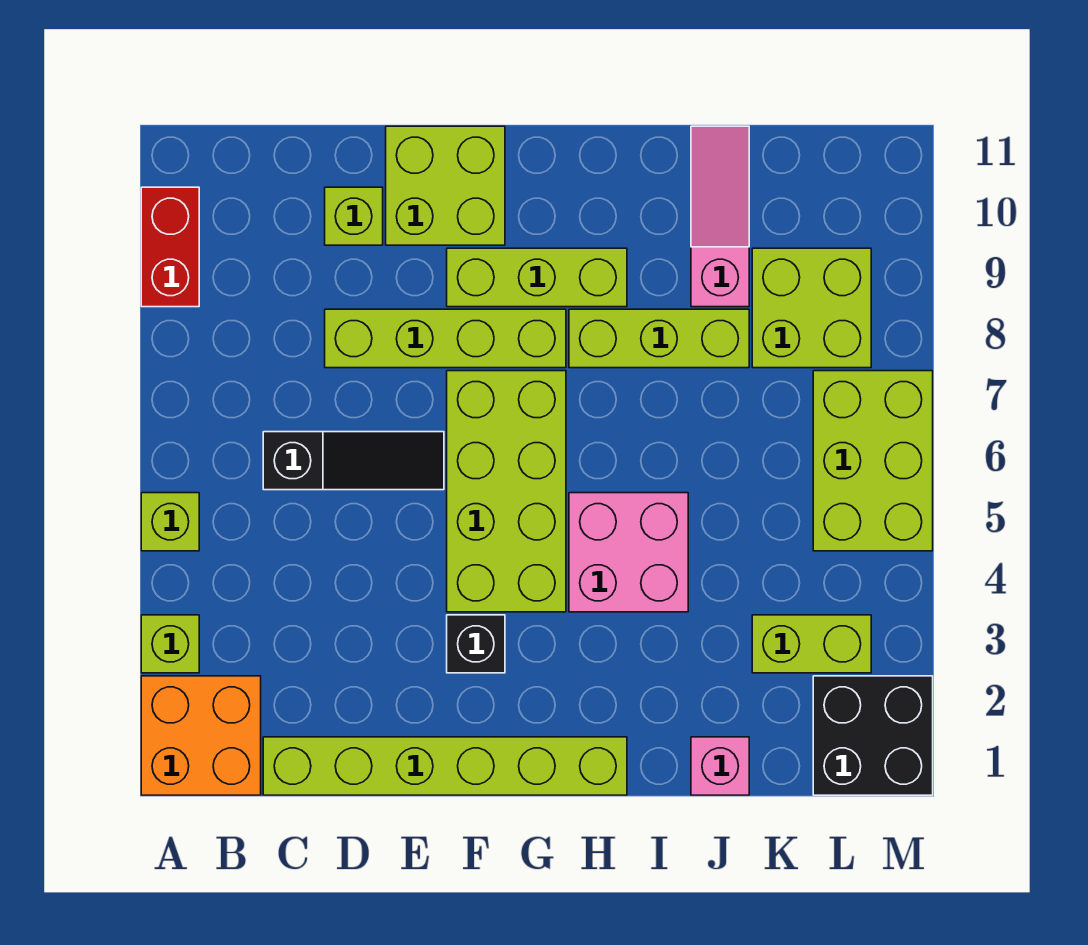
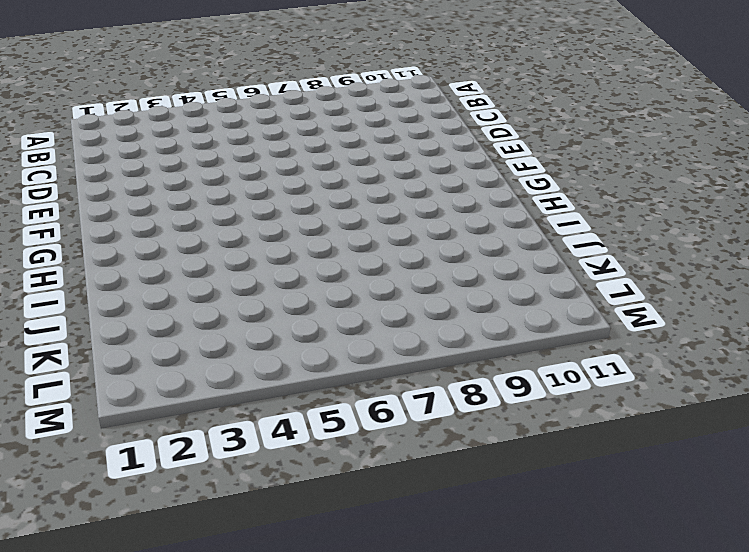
none -> orange brick A1:B2 level 1
none -> lime brick A3 level 1
none -> lime brick A5 level 1

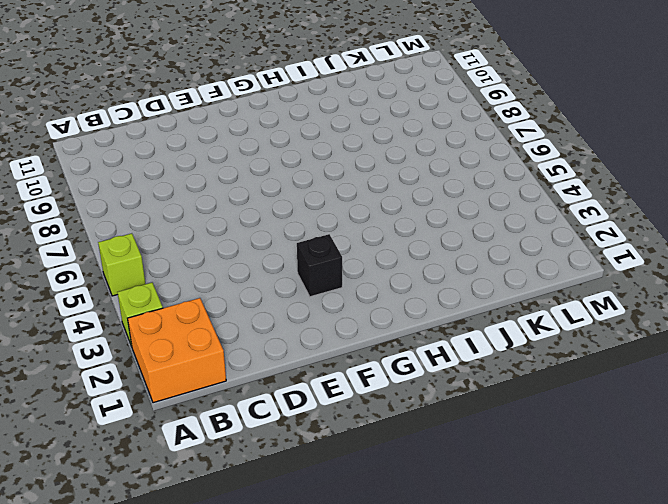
none -> red brick A9:A10 level 1
none -> lime brick C1:H1 level 1
none -> black slope C6:E6 level 1 top C

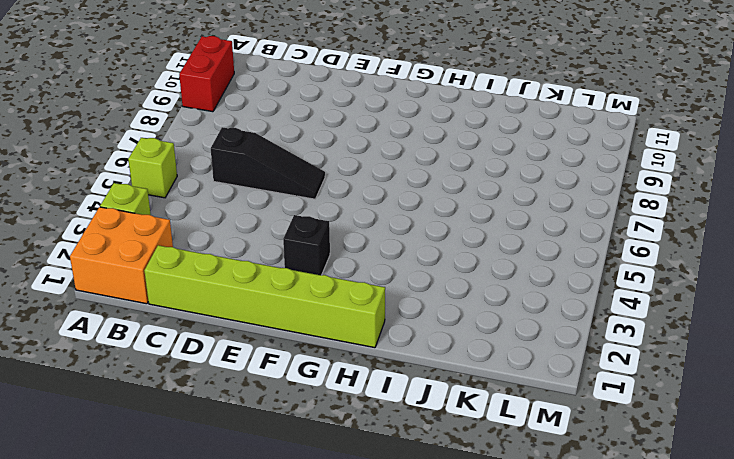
none -> lime brick D8:G8 level 1
none -> lime brick D10 level 1
none -> lime brick E10:F11 level 1

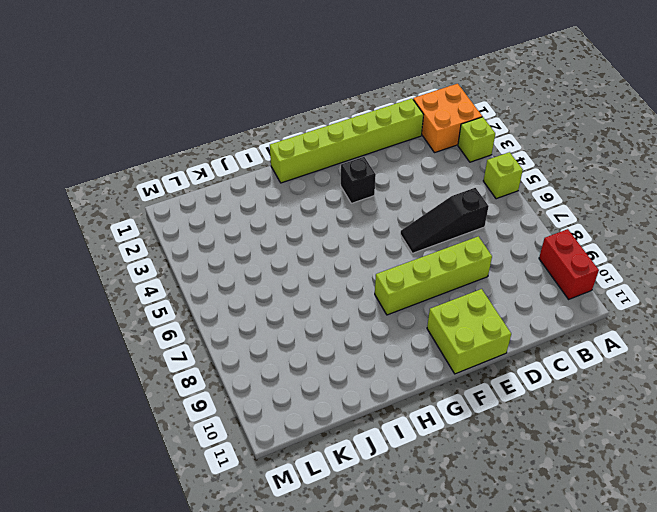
none -> lime brick D10 level 1
none -> lime brick F4:G7 level 1
none -> lime brick F9:H9 level 1

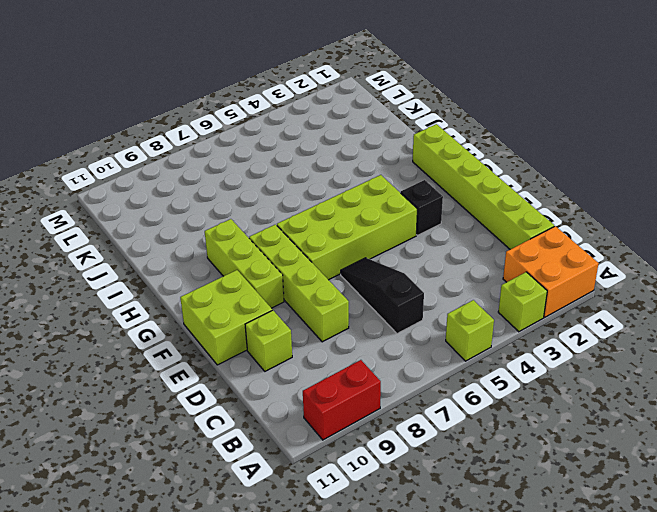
none -> pink brick H4:I5 level 1
none -> lime brick H8:J8 level 1
none -> pink brick J1 level 1

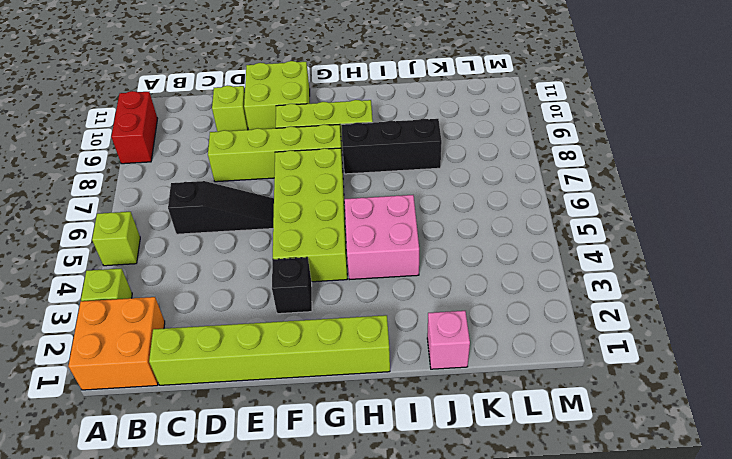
black brick H8:J8 level 1 -> lime brick H8:J8 level 1
none -> pink slope J9:J11 level 1 top 9
none -> lime brick K3:L3 level 1
none -> lime brick K8:L9 level 1

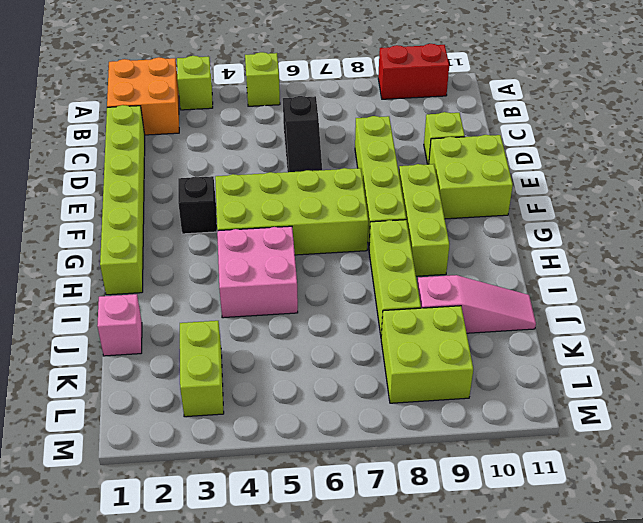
none -> black brick L1:M2 level 1
none -> lime brick L5:M7 level 1

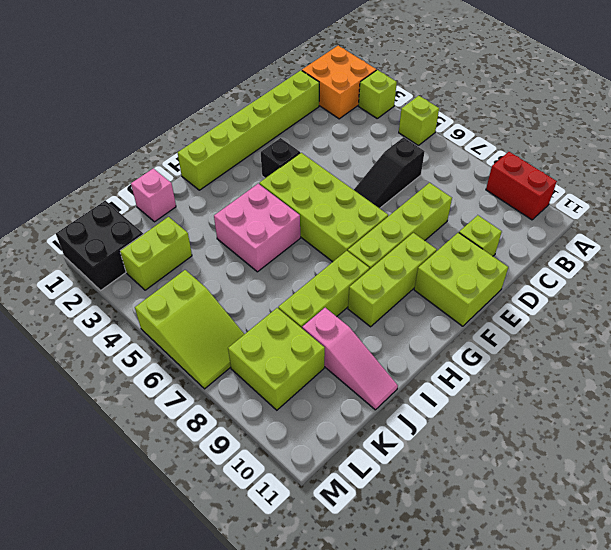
lime slope L5:M7 level 1 top 5 -> lime brick L5:M7 level 1

